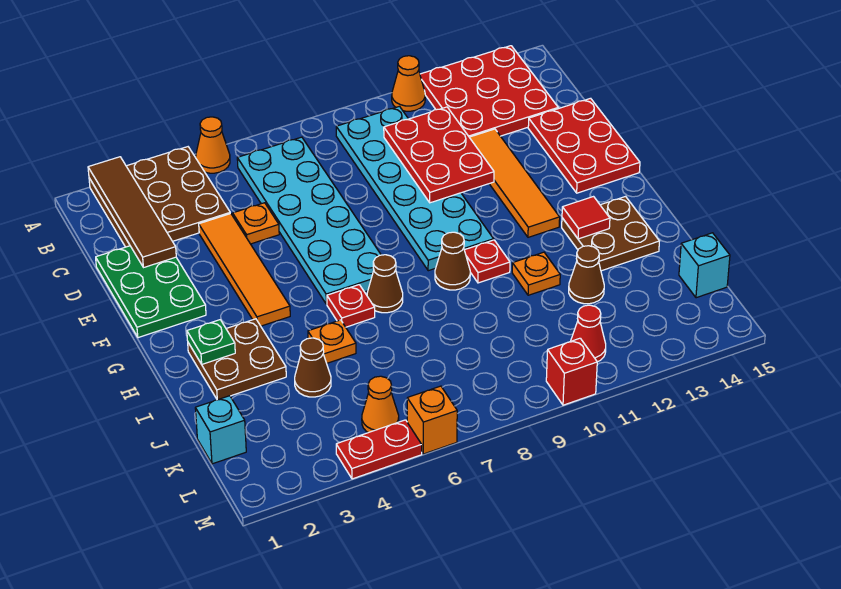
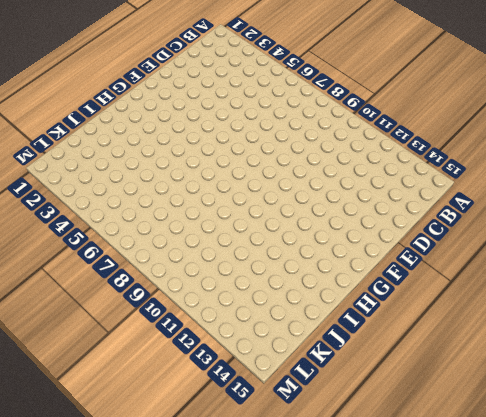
none -> brown plate A2:C4 level 1
none -> orange cone A5 level 1
none -> orange cone A11 level 1
none -> red plate A12:C14 level 1

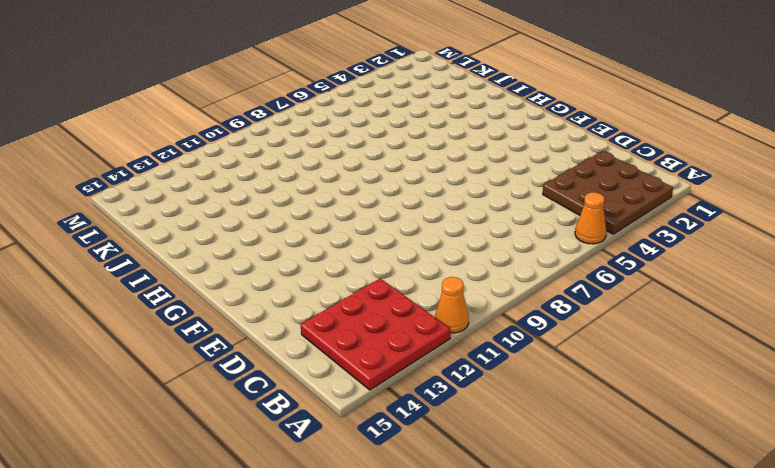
none -> cyan plate B6:G7 level 1
none -> cyan plate B9:G10 level 1
none -> green plate D1:F2 level 1
none -> orange tile D4:G4 level 1

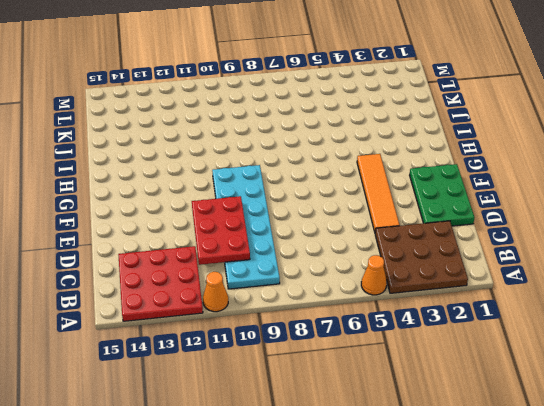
none -> cyan plate B6:G7 level 1
none -> orange plate D5 level 1
none -> orange tile D12:G12 level 1
none -> red plate D14:F15 level 1

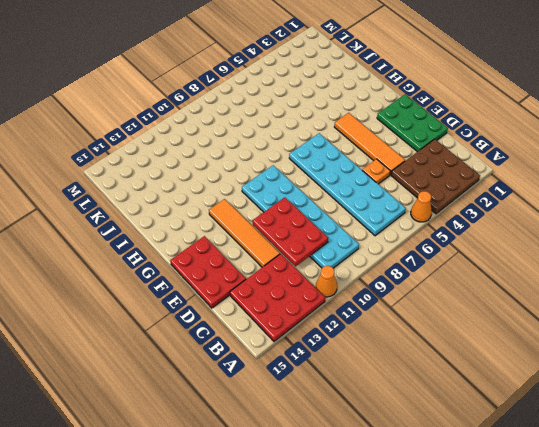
none -> brown plate H2:I3 level 1
none -> red plate H6 level 1
none -> brown cone H7 level 1
none -> brown cone H9 level 1

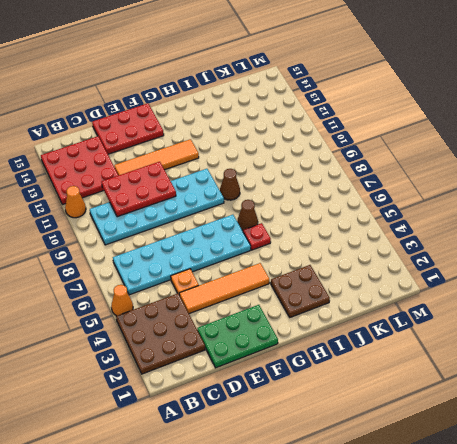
none -> red plate H10 level 1
none -> brown plate H13:I14 level 1
none -> orange plate I5 level 1
none -> orange plate I11 level 1

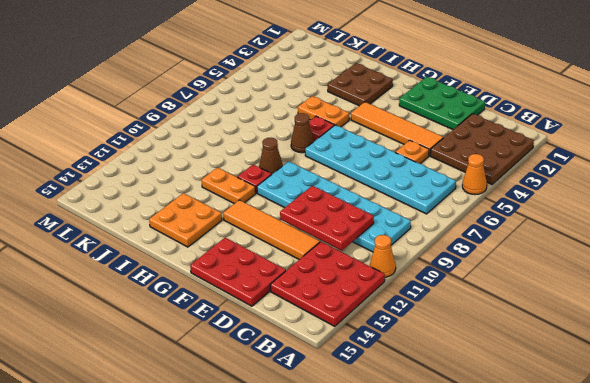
orange plate H5:I5 level 1 -> orange plate I5 level 1
orange plate H11:I11 level 1 -> orange plate I11 level 1
orange plate H13:I14 level 1 -> brown plate H13:I14 level 1
none -> brown cone J4 level 1
none -> brown cone J12 level 1
none -> cyan brick K1 level 1
none -> cyan brick K15 level 1

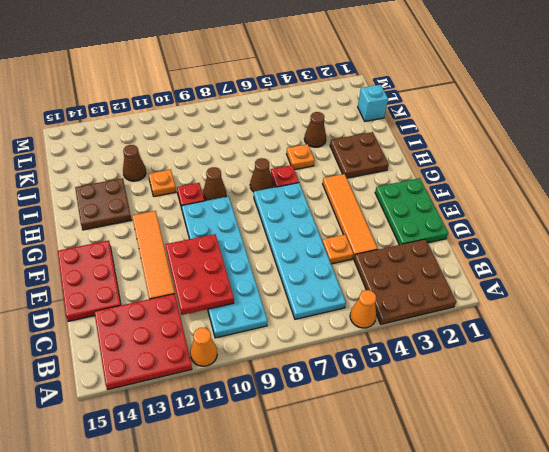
none -> cyan brick K15 level 1
none -> orange cone L5 level 1
none -> red cone L11 level 1
none -> red plate M4:M5 level 1

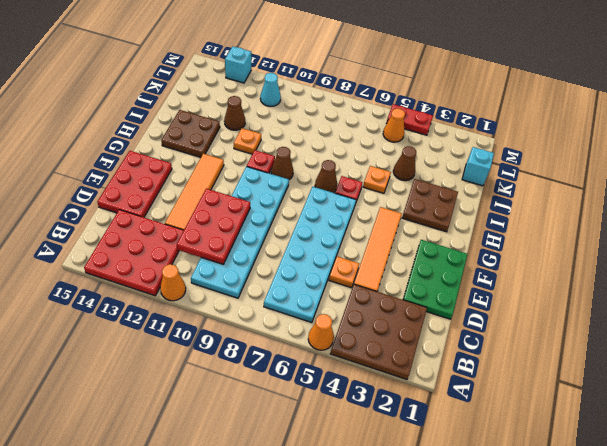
cyan cone L11 level 1 -> red cone L11 level 1
cyan brick M13 level 1 -> cyan brick K15 level 1
none -> orange brick M6 level 1
none -> red brick M10 level 1
none -> brown tile A2:D2 level 2
none -> green plate H2 level 2

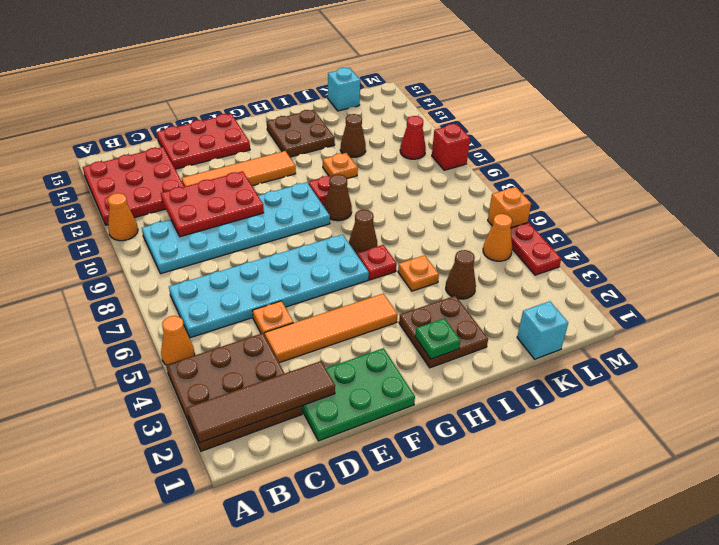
none -> red tile H13 level 2

